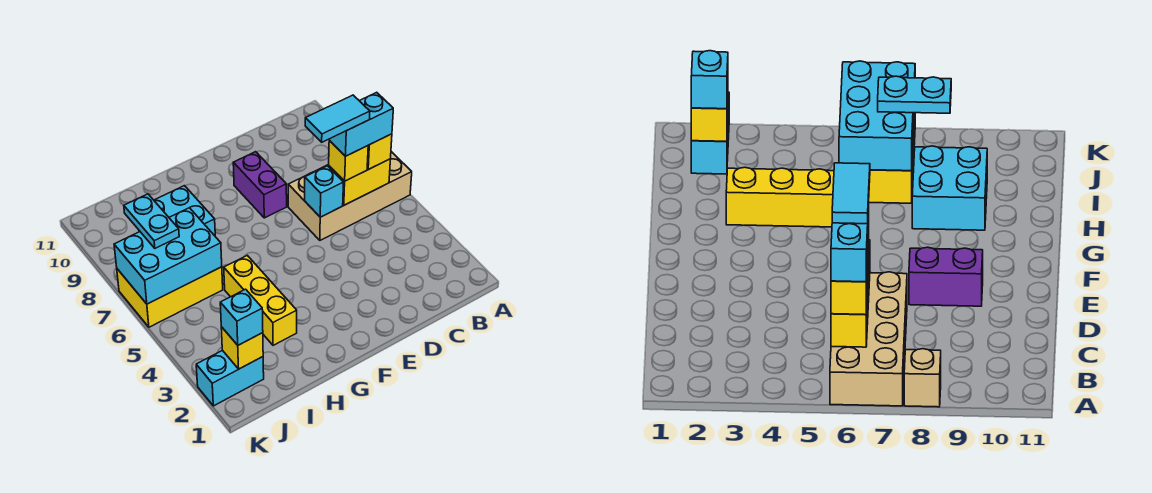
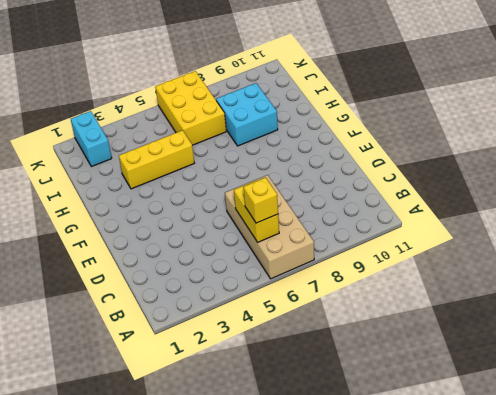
none -> tan brick A8 level 1
none -> purple brick E8:E9 level 1
none -> cyan brick D6 level 2

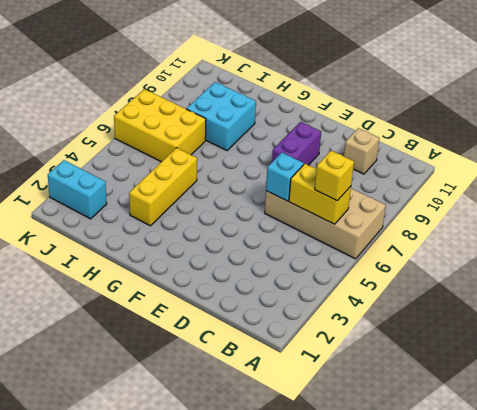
tan brick C10 level 1 -> tan brick A8 level 1
none -> cyan brick I6:K7 level 2
none -> yellow brick J2 level 2
none -> yellow brick C6 level 3

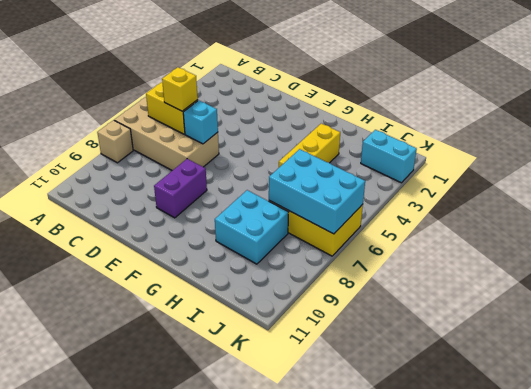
none -> yellow brick J2 level 2
none -> yellow brick B6 level 3
none -> cyan brick J2 level 3

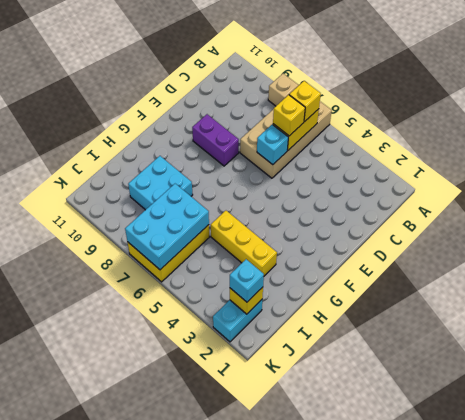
none -> cyan plate J7:J8 level 3
none -> cyan brick B6:C6 level 4
none -> cyan tile C6:D6 level 5

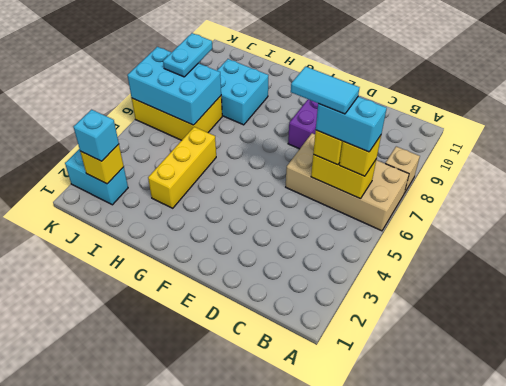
none -> cyan brick D6 level 2

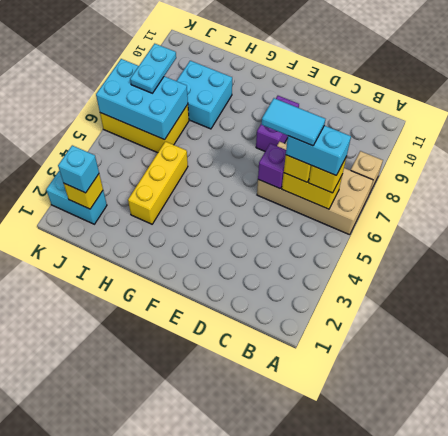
purple brick D6 level 2 -> cyan brick D6 level 2

